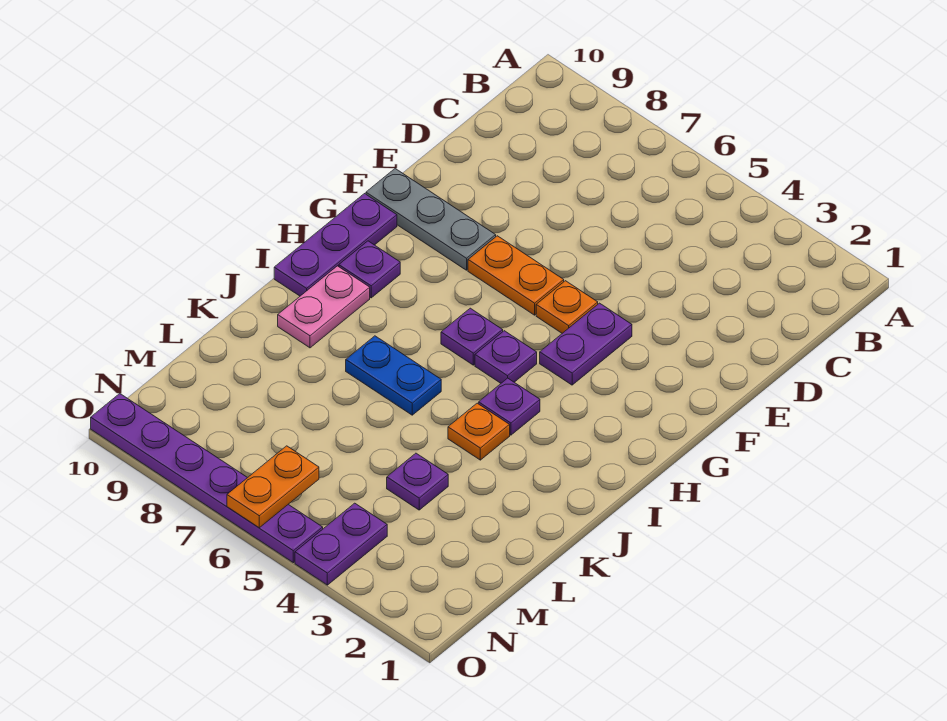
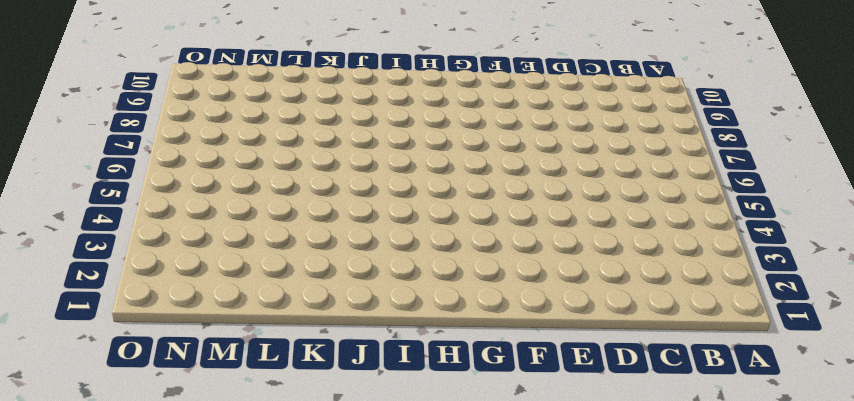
none -> purple plate F4:G4 level 1
none -> orange plate F5 level 1
none -> orange plate F6:F7 level 1

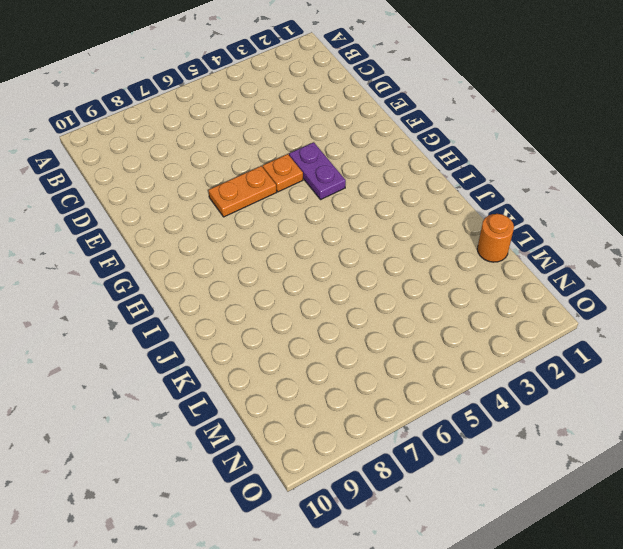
orange round brick L1 level 1 -> none
none -> grey plate F8:F10 level 1
none -> purple plate G10:I10 level 1
none -> purple plate H5 level 1

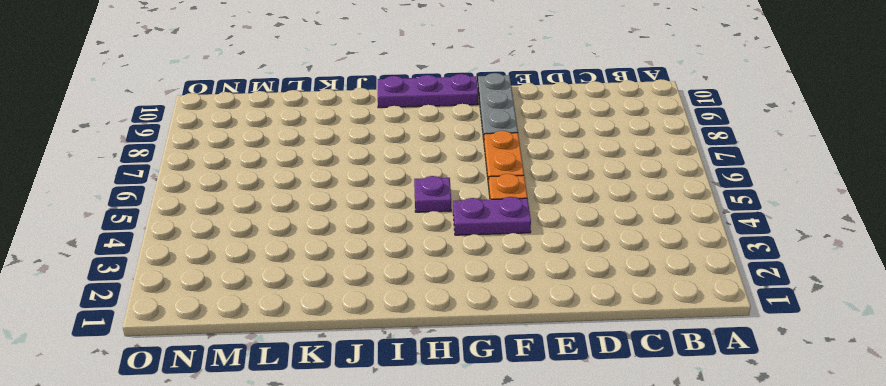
none -> purple plate H6 level 1
none -> purple plate H9 level 1
none -> purple plate I4 level 1

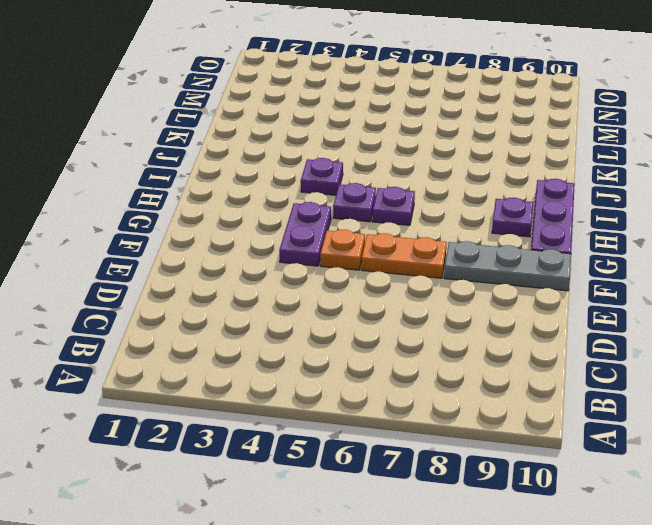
none -> pink plate I9:J9 level 1
none -> orange plate J4 level 1
none -> blue plate J6:J7 level 1

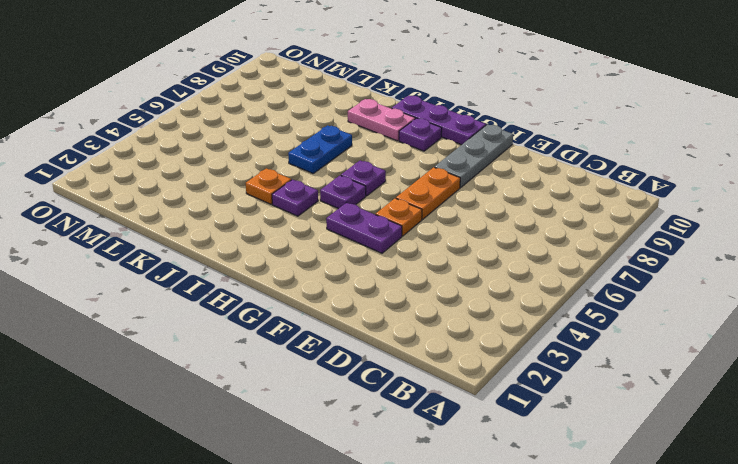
none -> purple plate L4 level 1
none -> purple plate N4:O4 level 1
none -> purple plate O5:O10 level 1

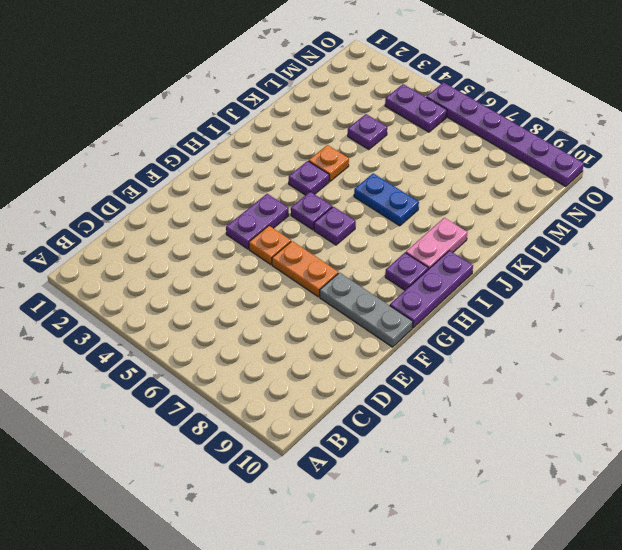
purple plate N4:N5 level 1 -> purple plate N4:O4 level 1
none -> orange plate N6:O6 level 2

